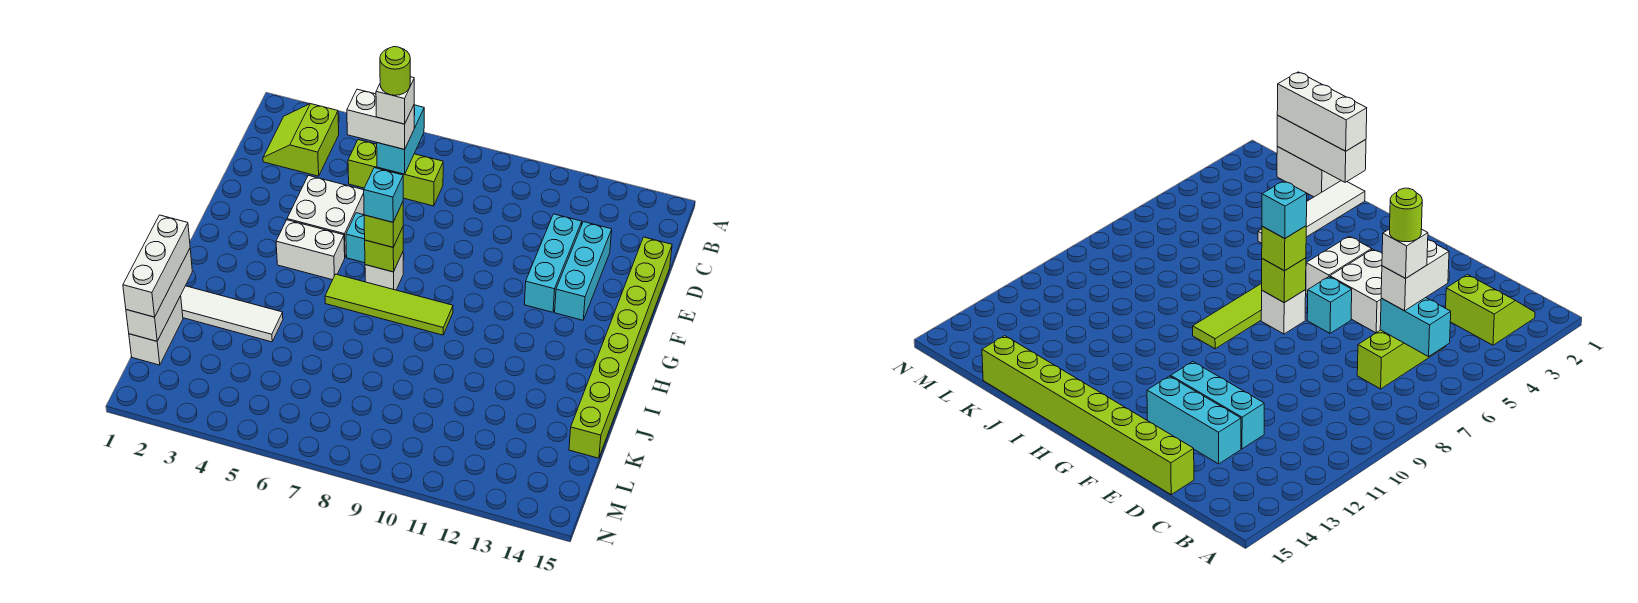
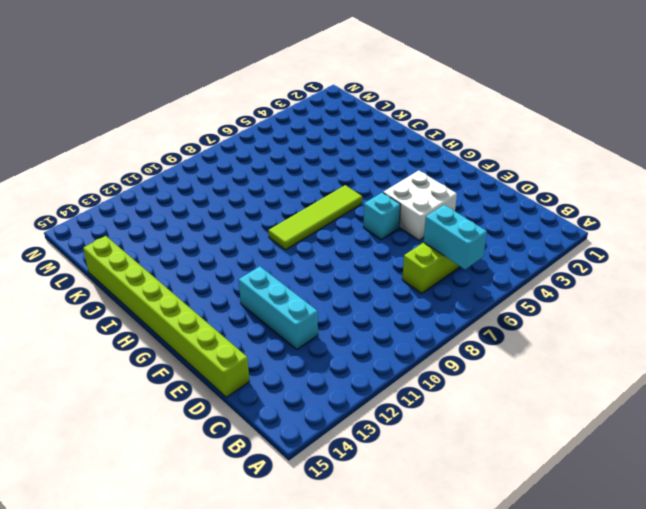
none -> lime slope B2:C3 level 1 top 3
none -> cyan brick D13:F13 level 1
none -> white brick G4:G5 level 1

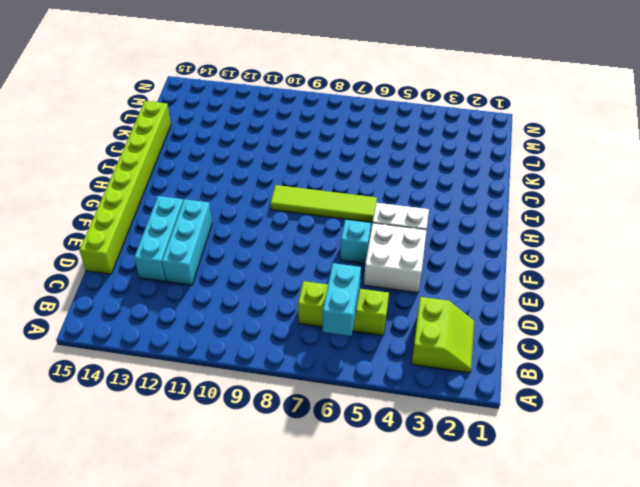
none -> white brick G7 level 1
none -> white tile J1:J4 level 1
none -> white brick K1:L1 level 1

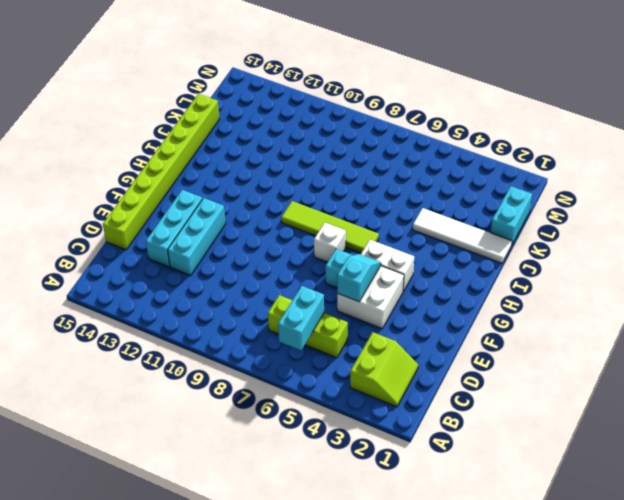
cyan slope E5:F5 level 2 top E -> none
cyan brick K1:L1 level 1 -> white brick K1:L1 level 1
none -> lime brick G7 level 2
none -> white brick J1:L1 level 2
none -> white brick C5:C6 level 3

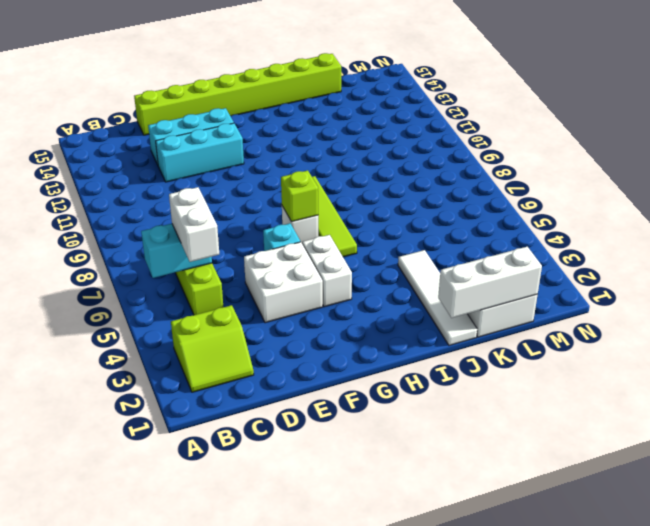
none -> lime brick G7 level 3
none -> white brick J1:L1 level 3
none -> white brick C6 level 4

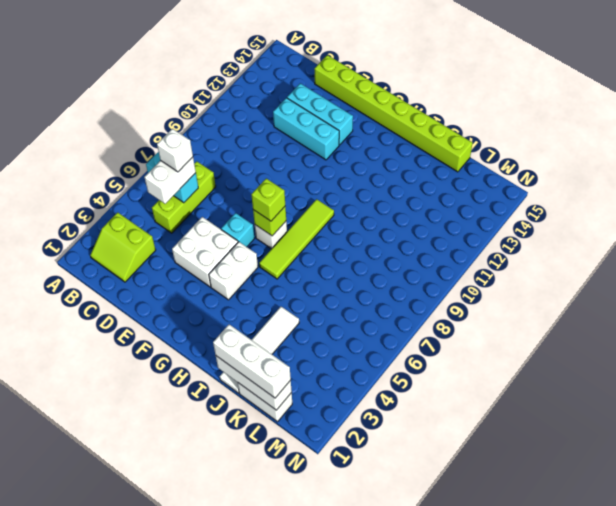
none -> cyan brick G7 level 4
none -> lime round brick C6 level 5

